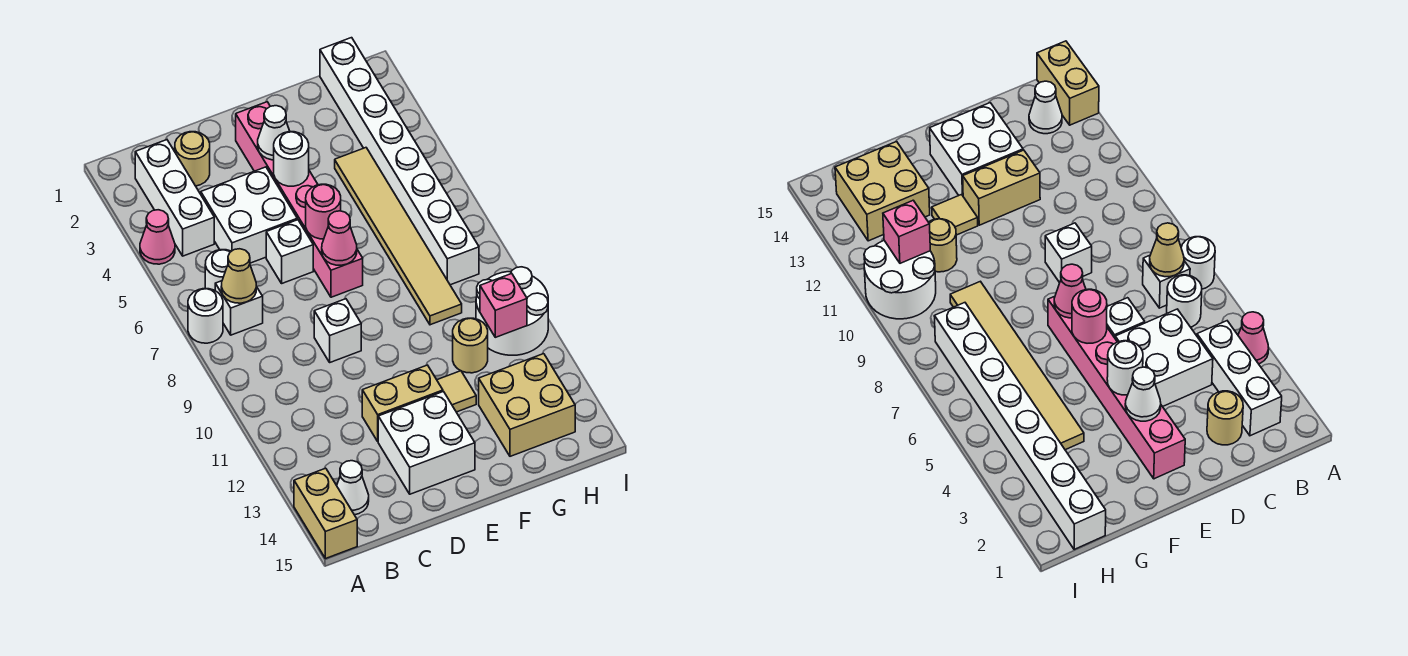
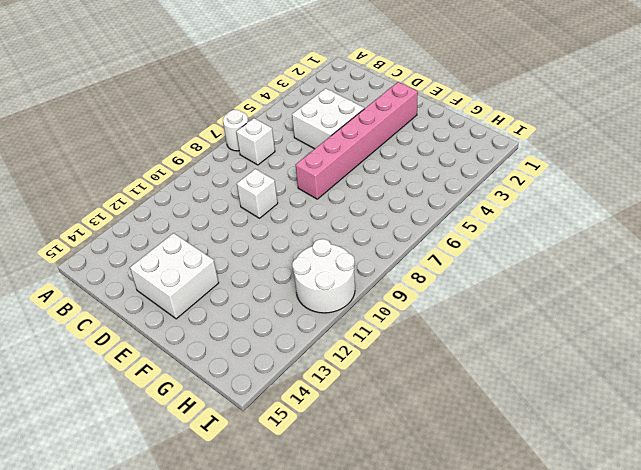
none -> pink cone A4 level 1
none -> tan brick A14:A15 level 1
none -> white brick B2:B4 level 1

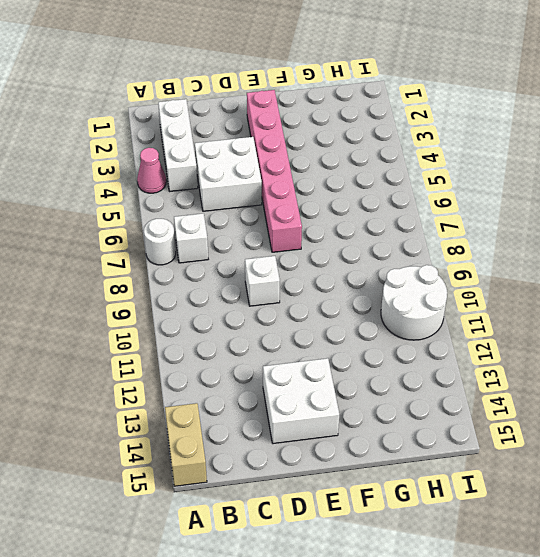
none -> white round brick B6 level 1
none -> white cone B14 level 1
none -> tan round brick C2 level 1

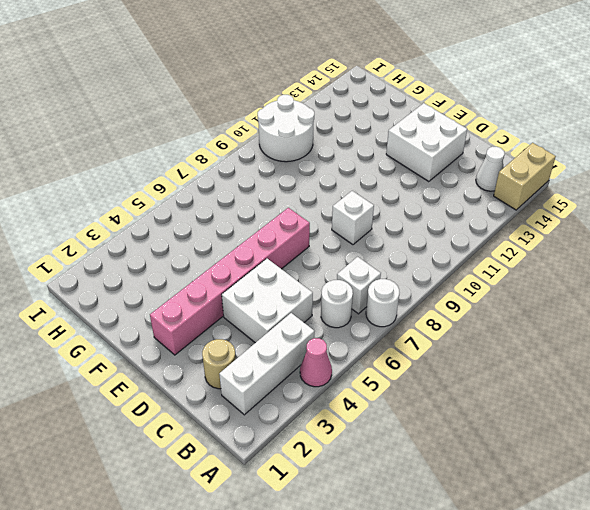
none -> white brick D6 level 1
none -> tan brick D12:E12 level 1
none -> tan tile F12 level 1

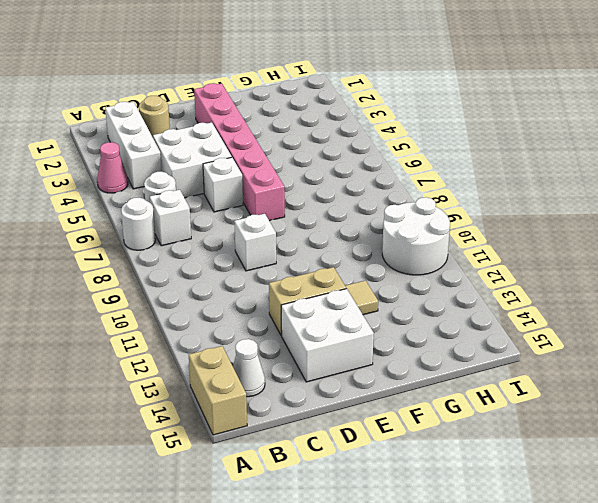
none -> tan tile G4:G9 level 1
none -> tan round brick G11 level 1
none -> tan brick G13:H14 level 1

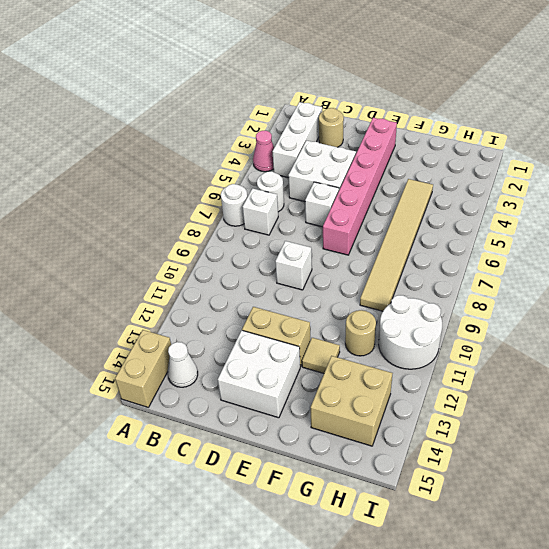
none -> white brick H1:H8 level 1
none -> tan cone B7 level 2
none -> white cone E3 level 2

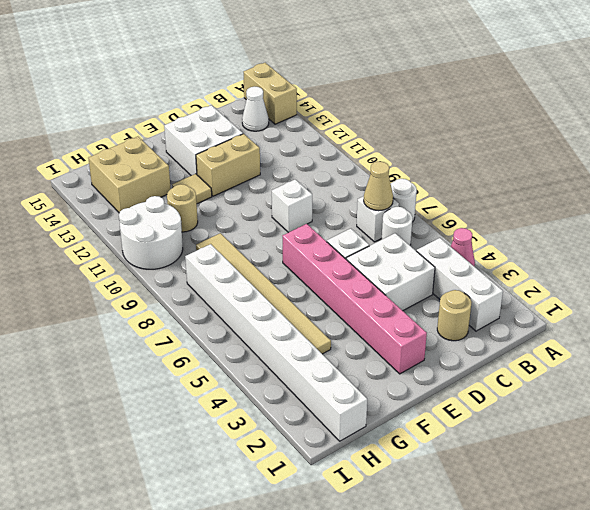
none -> white cone E3 level 2
none -> white round brick E4 level 2
none -> pink round brick E6 level 2

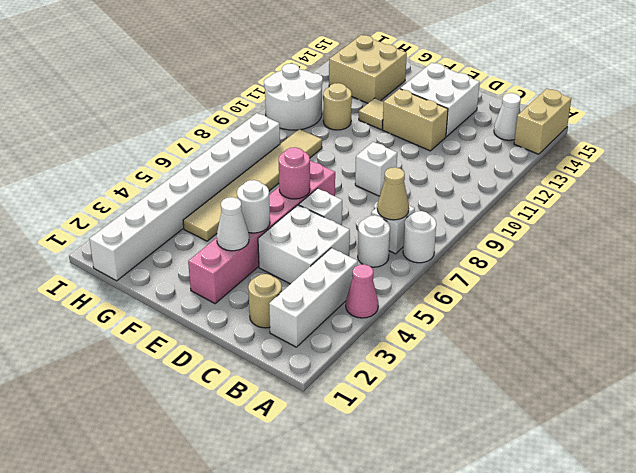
none -> pink cone E7 level 2
none -> pink brick H11 level 2

